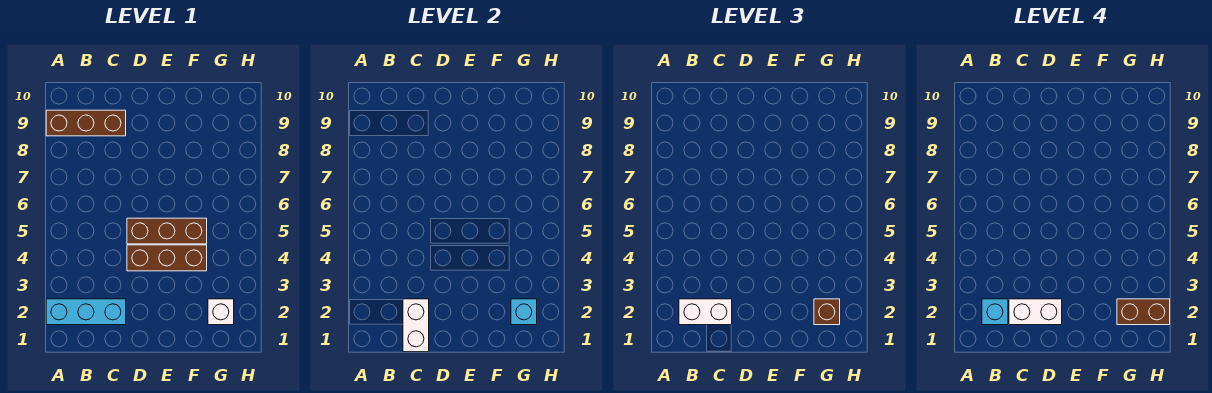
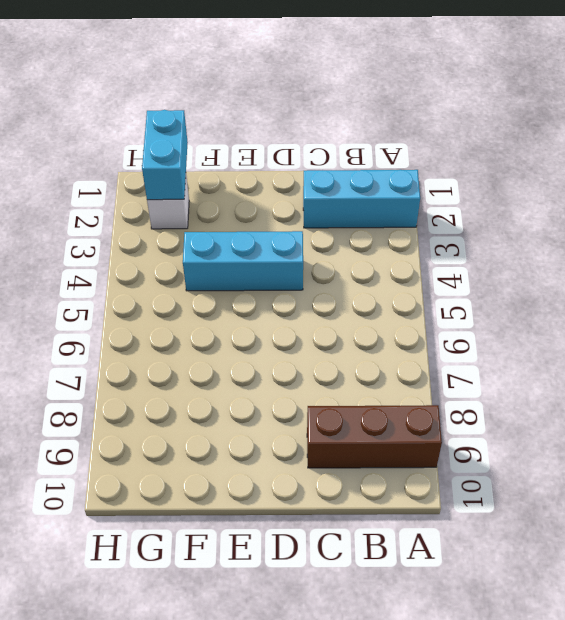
cyan brick D4:F4 level 1 -> brown brick D4:F4 level 1
cyan brick G1:G2 level 2 -> cyan brick G2 level 2
none -> brown brick D5:F5 level 1
none -> white brick C1:C2 level 2
none -> white brick B2:C2 level 3

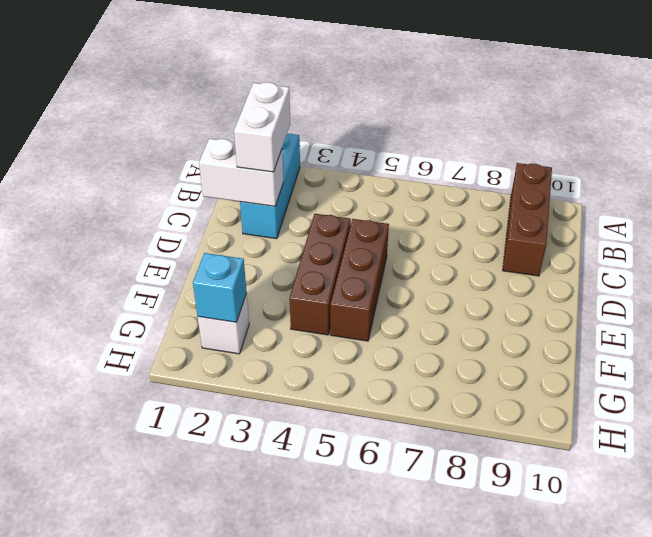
none -> brown brick G2 level 3
none -> cyan brick B2 level 4
none -> white brick C2:D2 level 4

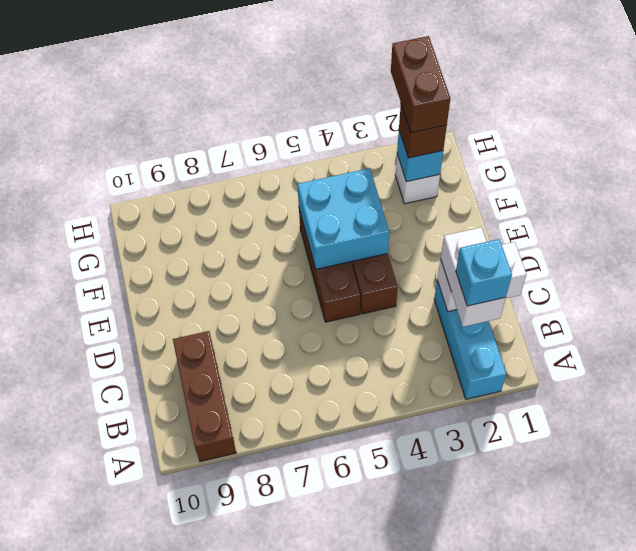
cyan brick E4:F5 level 2 -> none
none -> white brick C2:D2 level 4

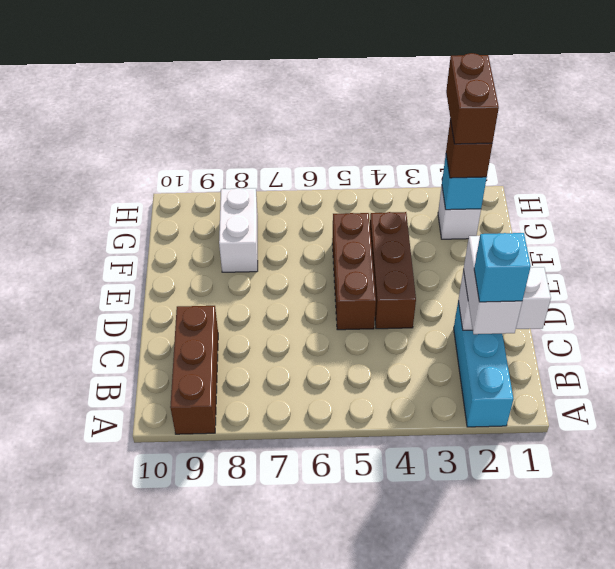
white brick F8:G8 level 1 -> white brick C2:D2 level 4

